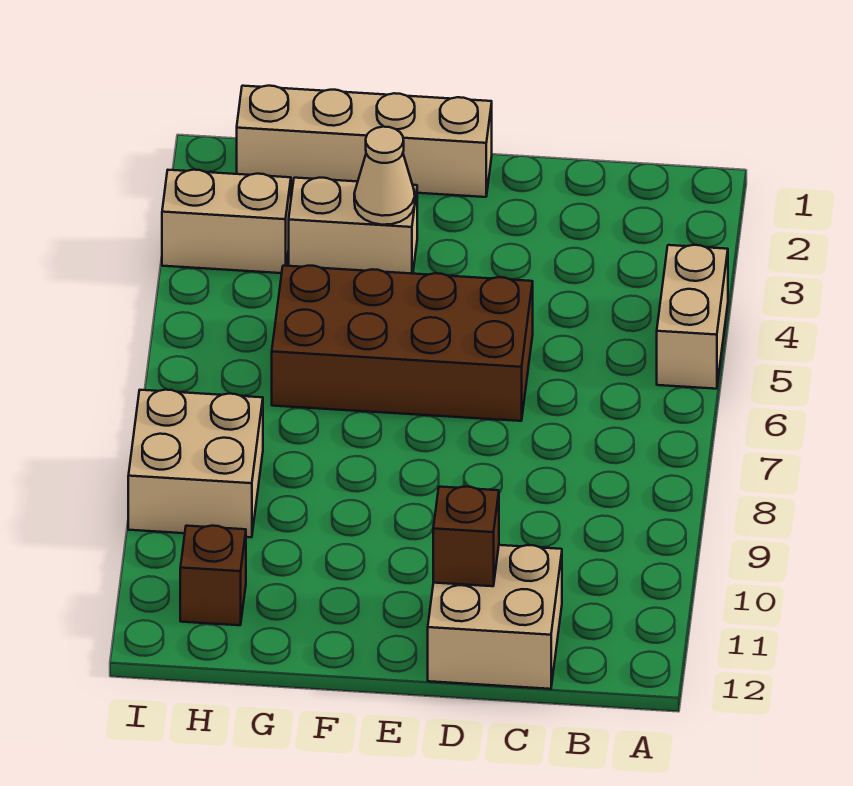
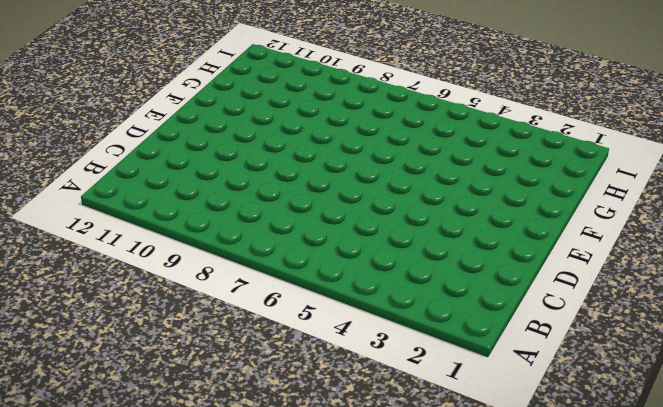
none -> tan brick A4:A5 level 1
none -> tan brick C11:D12 level 1

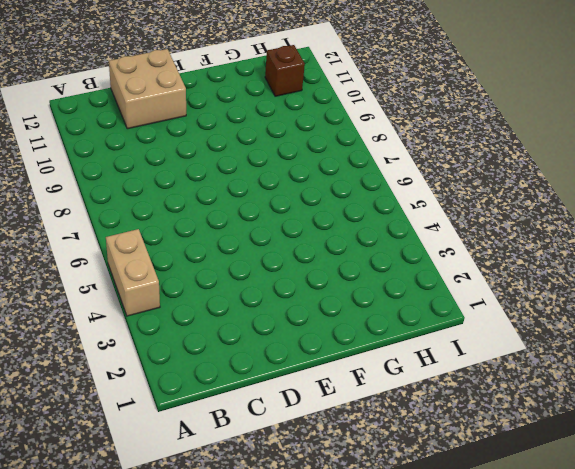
none -> brown brick D5:G6 level 1
none -> tan brick E1:H1 level 1

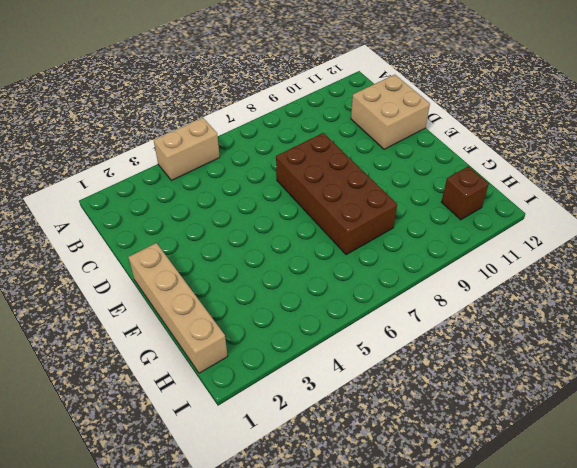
brown brick D7:G8 level 1 -> brown brick D5:G6 level 1
none -> tan brick F3:G3 level 1
none -> tan brick H3:I3 level 1

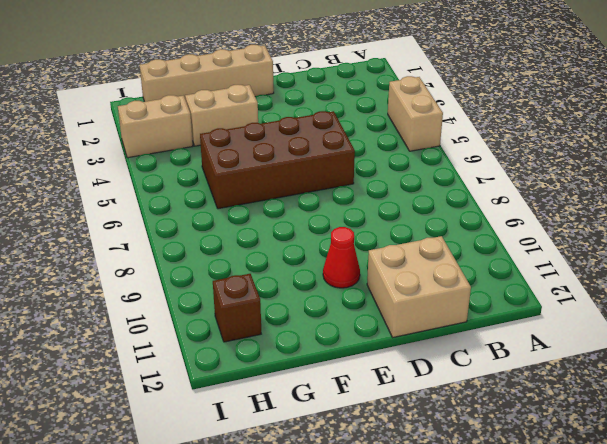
red cone E10 level 1 -> none
none -> tan brick H8:I9 level 1
none -> brown brick D11 level 2

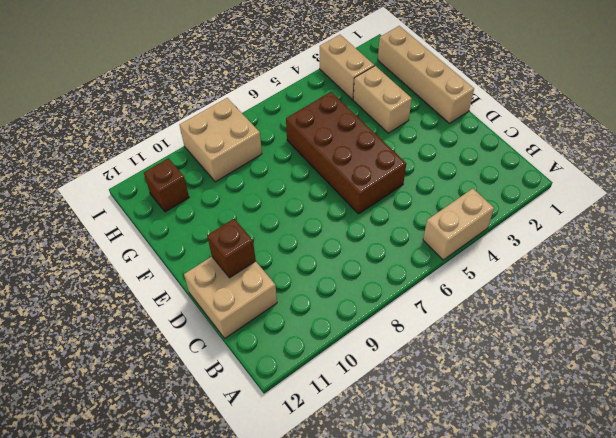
none -> tan cone F3 level 2

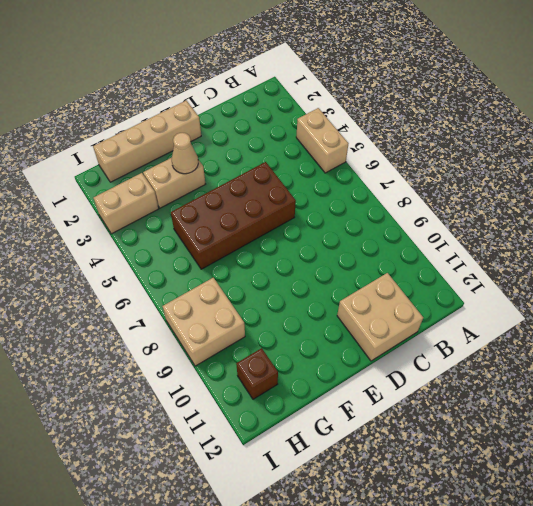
none -> brown brick D11 level 2

